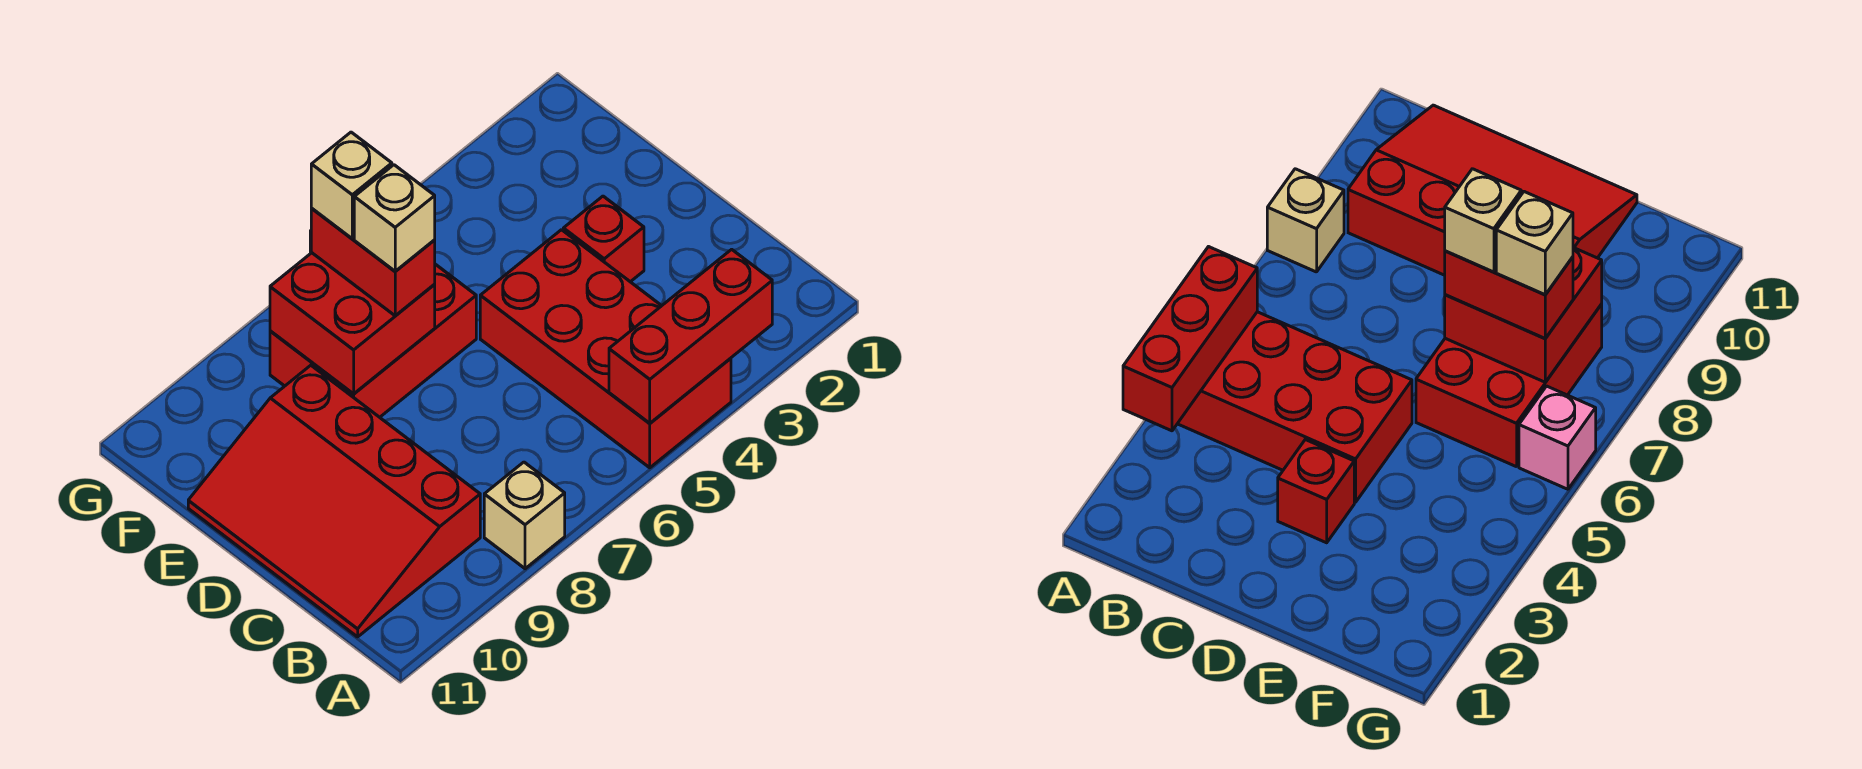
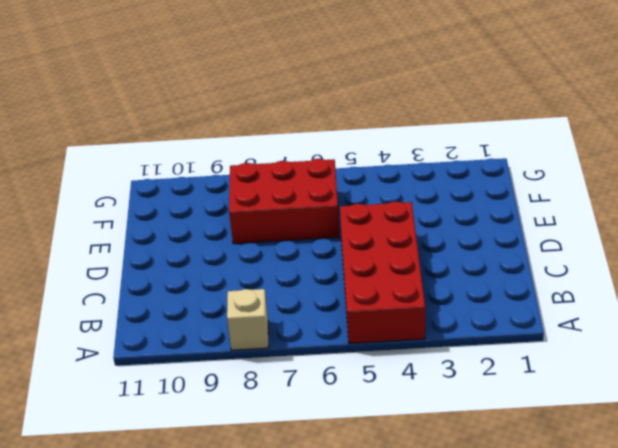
none -> red slope B9:E11 level 1 top 9
none -> red brick D3 level 1

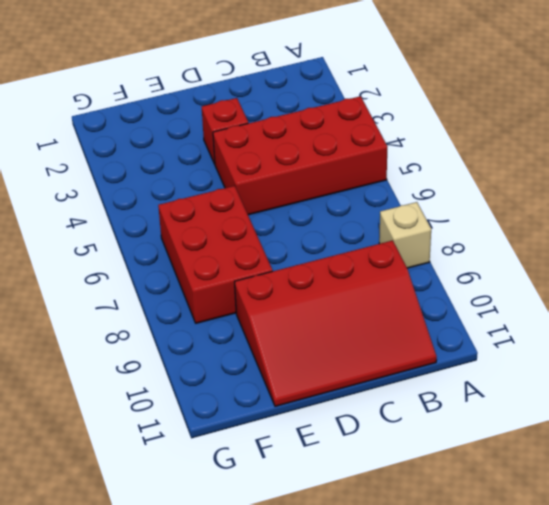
none -> pink brick G6 level 1
none -> red brick A3:A5 level 2

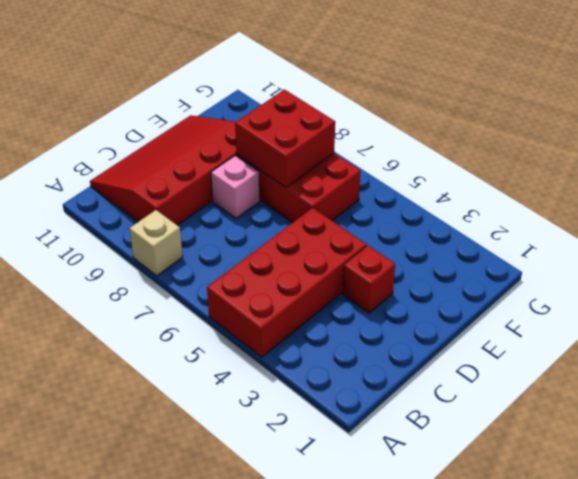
pink brick D8 level 1 -> pink brick G6 level 1
none -> red brick A3:A5 level 2
none -> red brick E7:F7 level 3

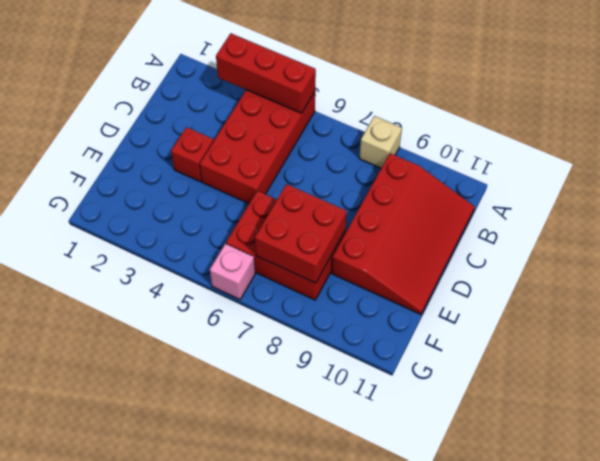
none -> red brick E7:F7 level 3
none -> tan brick E7 level 4

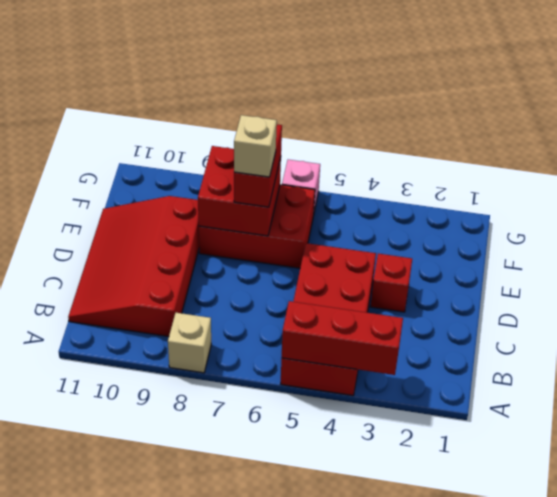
none -> tan brick F7 level 4

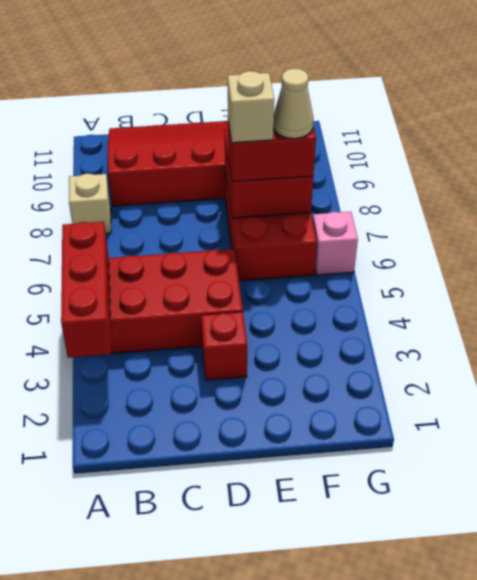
tan cone F7 level 4 -> tan brick F7 level 4

